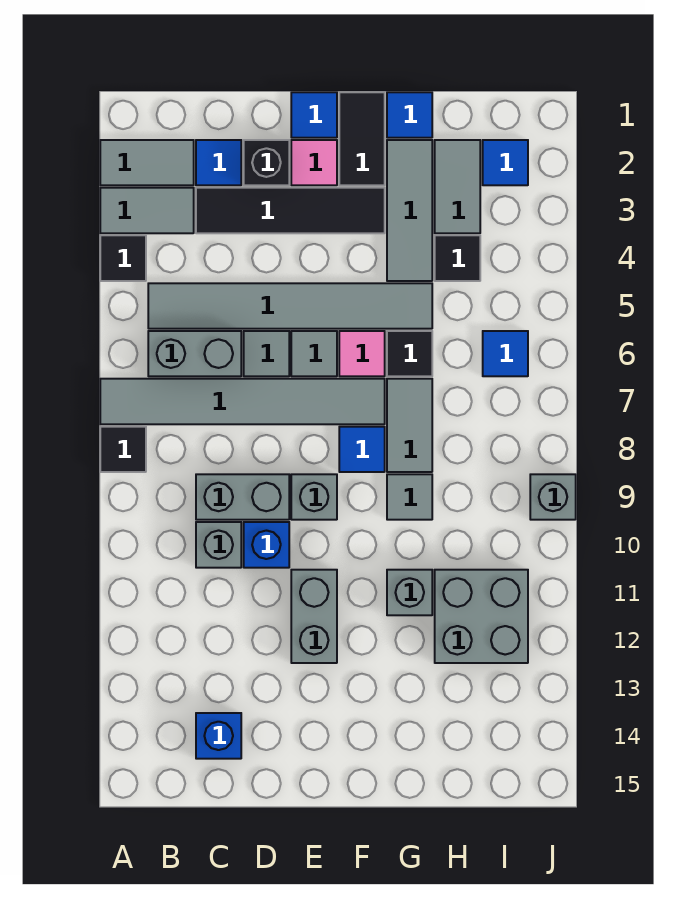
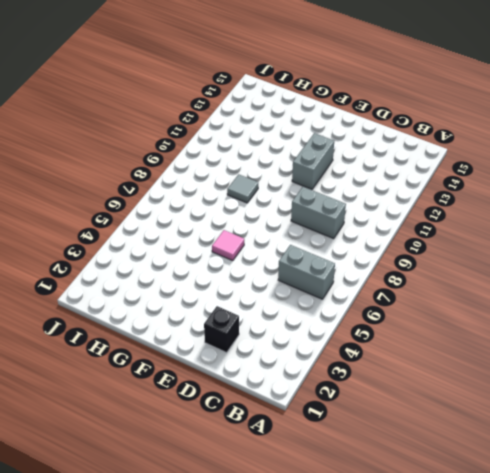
none -> grey tile A2:B2 level 1
none -> grey tile A3:B3 level 1
none -> black tile A4 level 1
none -> grey tile A7:F7 level 1

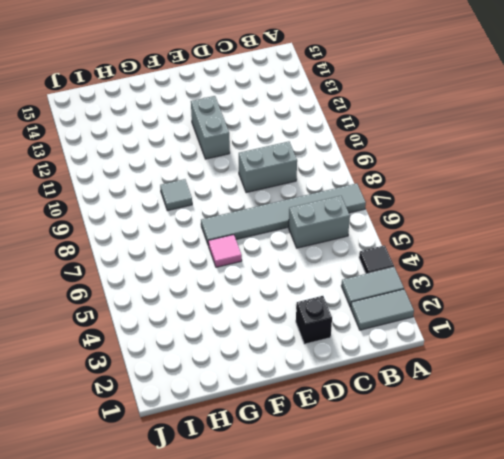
none -> black tile A8 level 1
none -> grey tile B5:G5 level 1
none -> blue tile C2 level 1
none -> black tile C3:F3 level 1

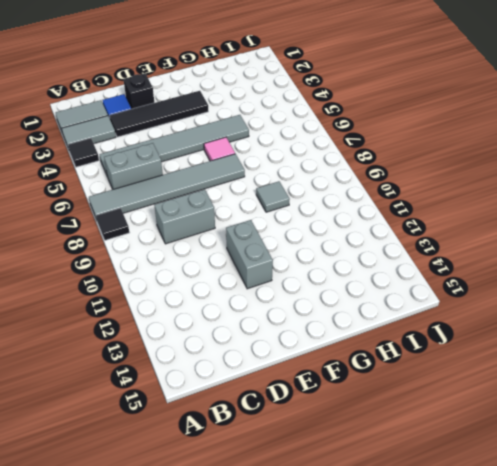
none -> grey brick C10 level 1
none -> blue brick C14 level 1
none -> grey tile D6 level 1
none -> blue brick D10 level 1

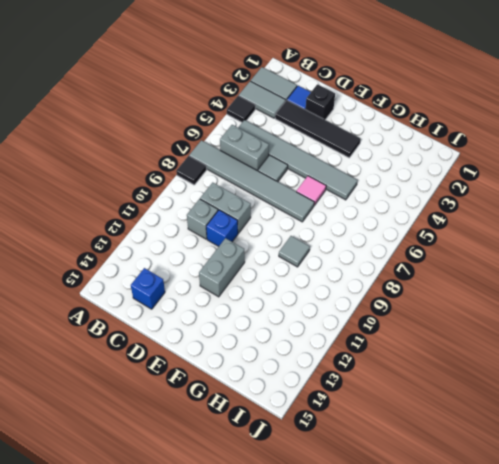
none -> blue tile E1 level 1
none -> pink tile E2 level 1
none -> grey tile E6 level 1
none -> grey brick E9 level 1

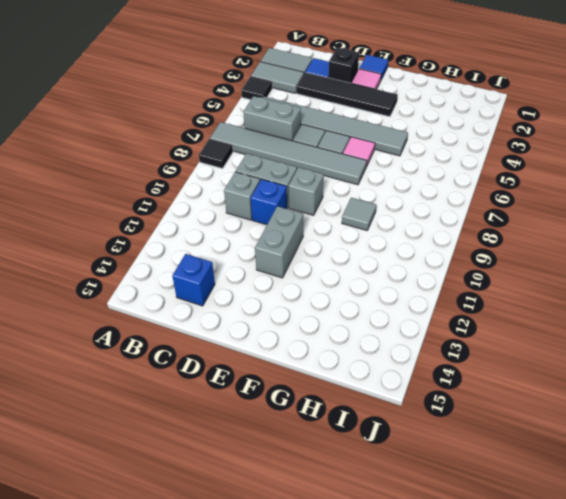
none -> black tile F1:F2 level 1
none -> blue tile F8 level 1
none -> blue tile G1 level 1
none -> grey tile G2:G4 level 1

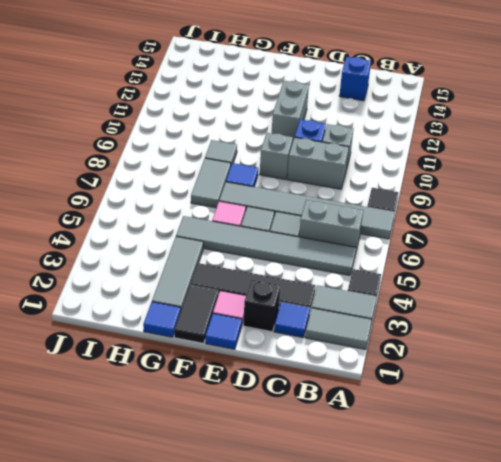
none -> black tile G6 level 1
none -> grey brick G11 level 1
none -> grey tile H2:H3 level 1
none -> black tile H4 level 1

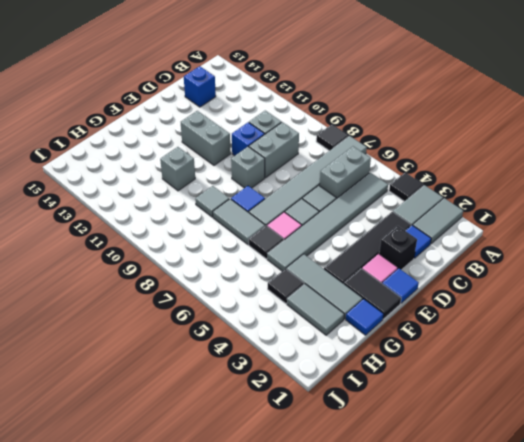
none -> grey brick H11:I12 level 1
none -> blue tile I2 level 1
none -> blue tile I6 level 1
none -> grey brick J9 level 1

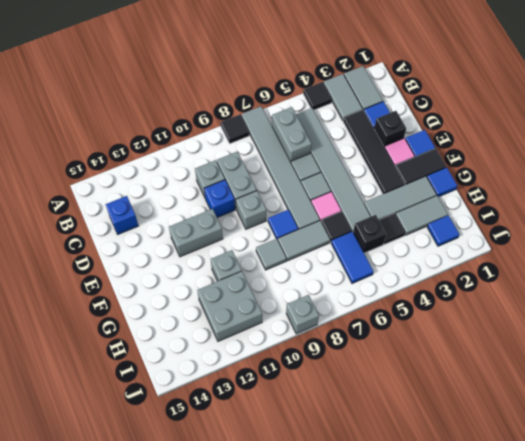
black brick H5 level 1 -> none
blue tile H6:I6 level 1 -> blue tile I6 level 1

